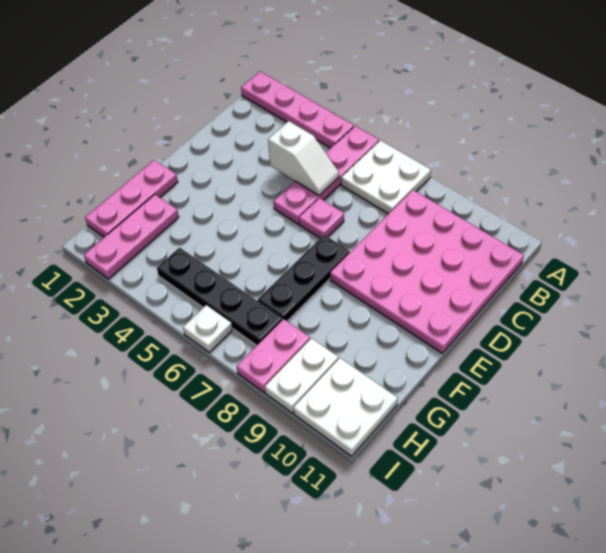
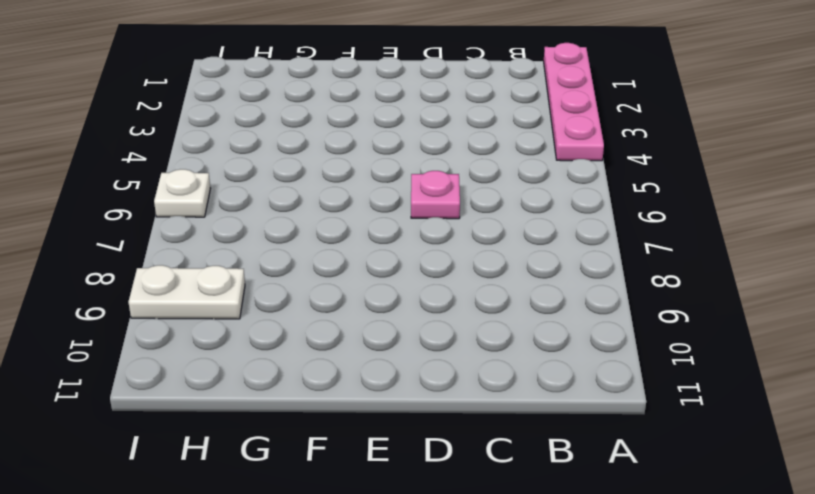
none -> pink plate A5:D5 level 1
none -> white plate A6:B7 level 1
none -> pink plate B8:E11 level 1

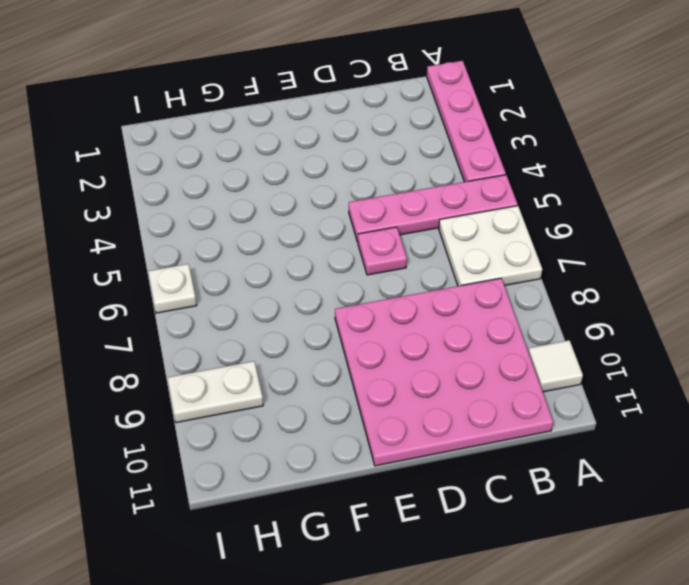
white tile A10 level 1 -> none
none -> black plate E7:G7 level 1
none -> pink plate F1:H1 level 1
none -> pink plate G2:I2 level 1

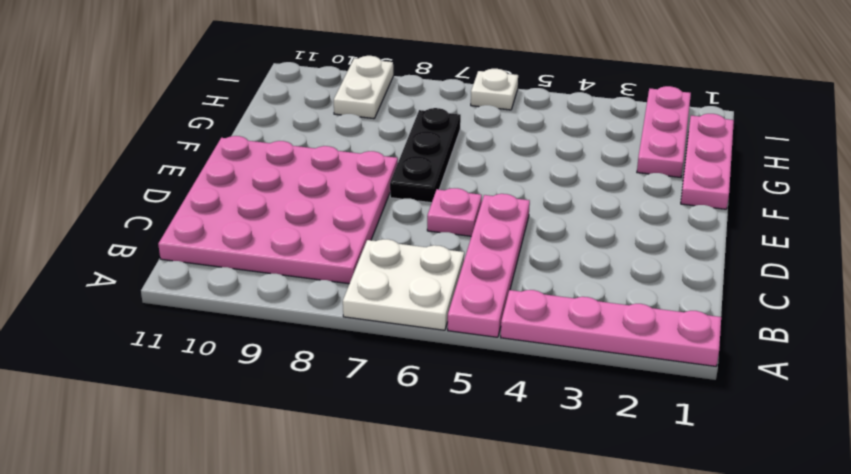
none -> black plate H4:H7 level 1
none -> pink plate H8:I8 level 1
none -> white plate H10:I11 level 1

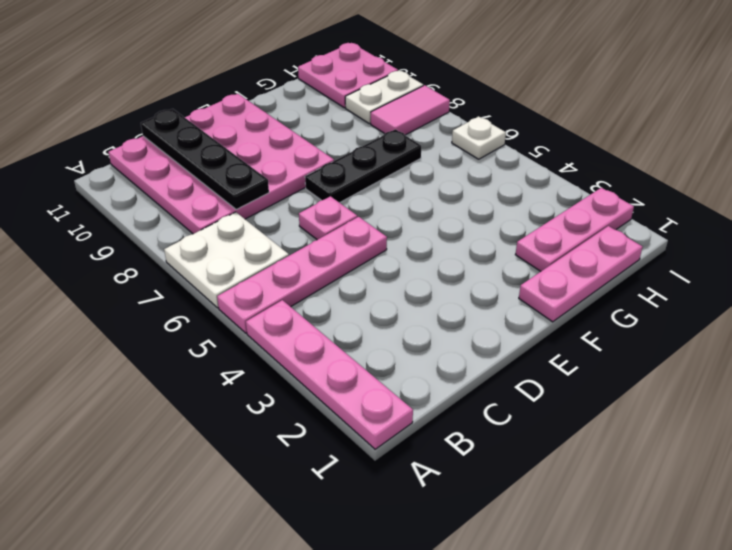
black plate C8:C11 level 2 -> black plate H4:H7 level 1
pink tile H8:I8 level 1 -> pink plate H8:I8 level 1
pink plate H10:I11 level 1 -> white plate H10:I11 level 1
none -> white slope C4:C5 level 2 top 4

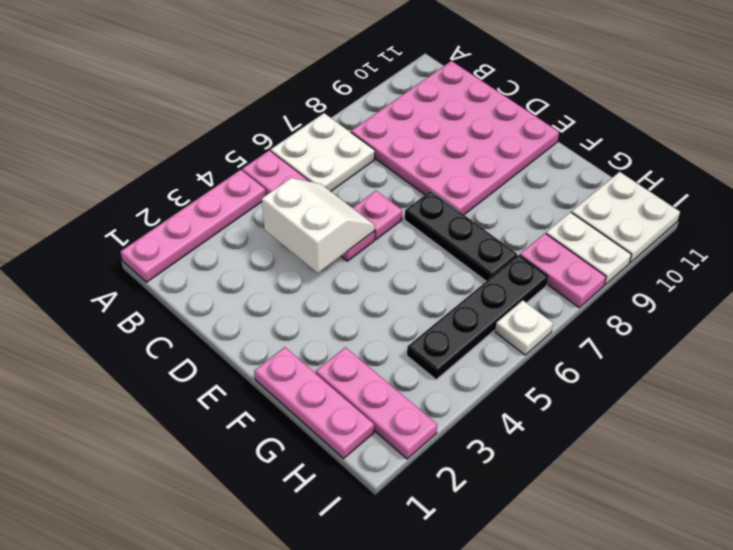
white slope C4:D5 level 2 top 4 -> white slope C4:C5 level 2 top 4

